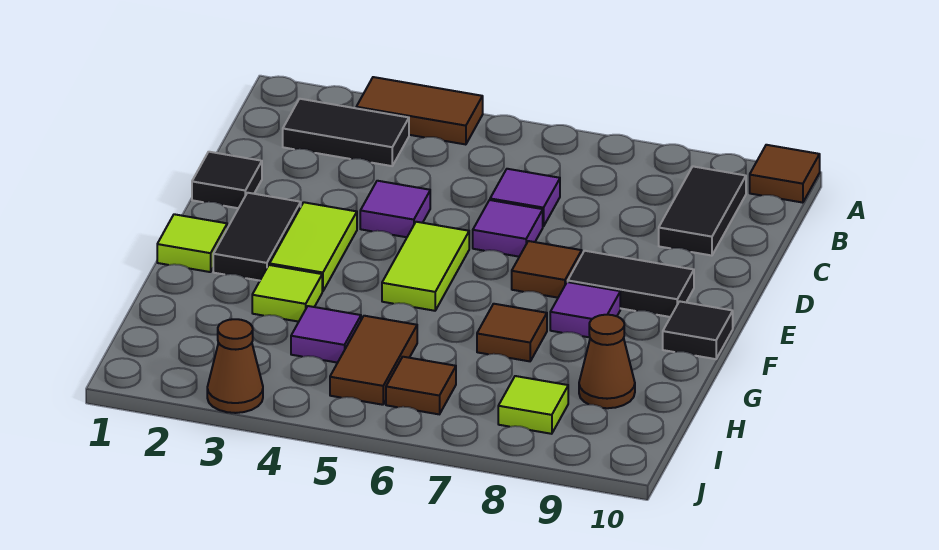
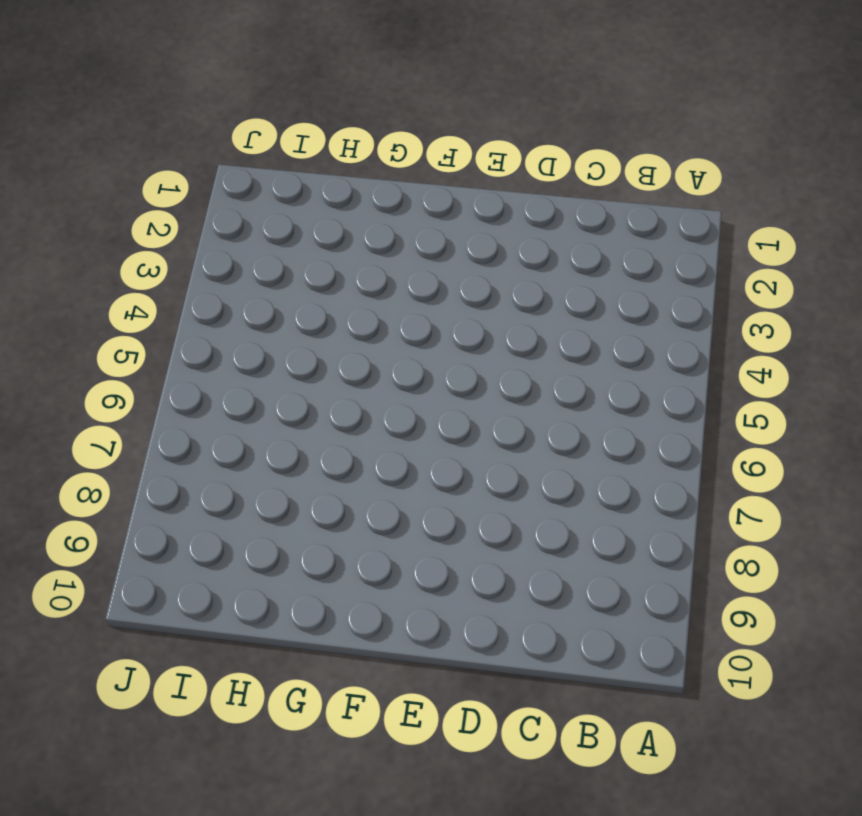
none -> brown tile A3:A4 level 1
none -> brown tile A10 level 1
none -> black tile B2:B3 level 1

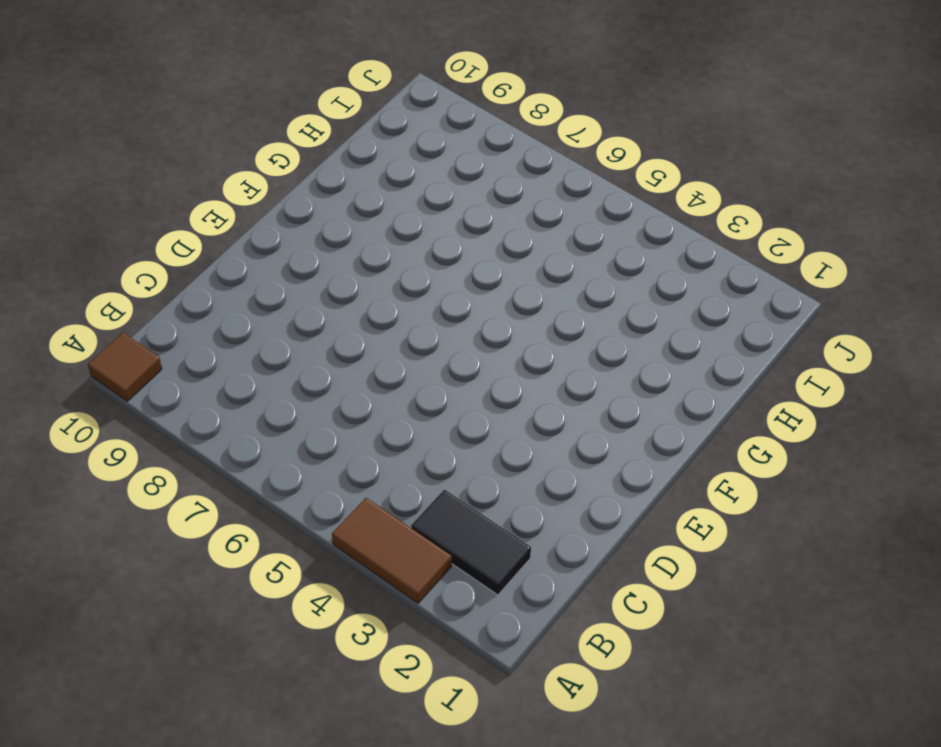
none -> black tile B9:C9 level 1
none -> purple tile C6 level 1
none -> black tile D1 level 1

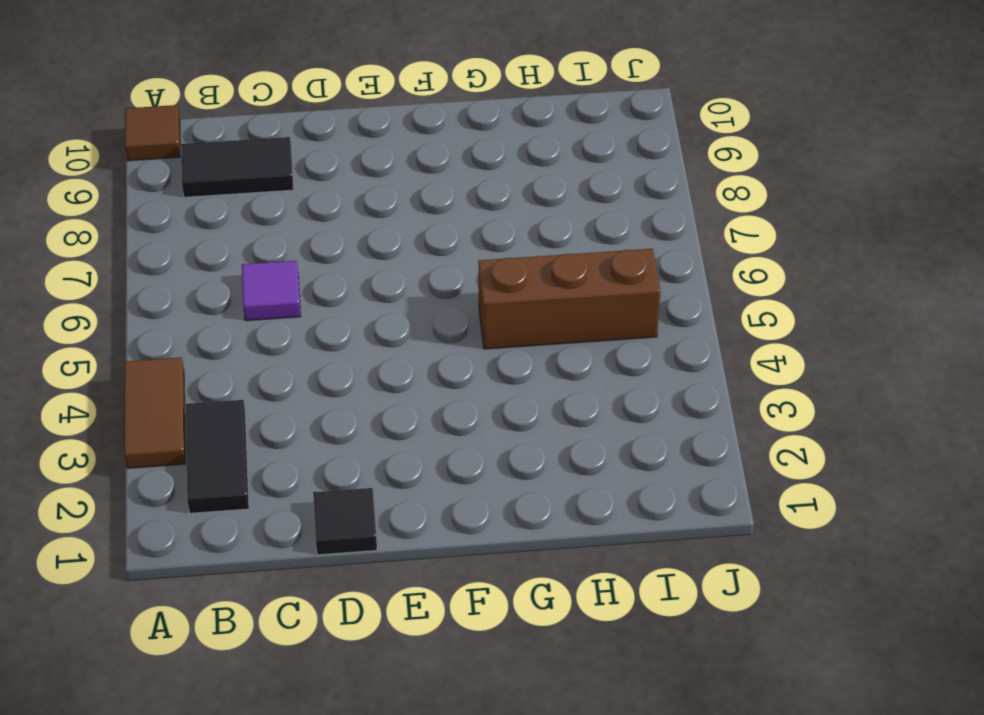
brown brick G5:I5 level 1 -> brown tile H5:I5 level 1
none -> purple tile D4 level 1
none -> purple tile D6 level 1
none -> black tile E2:F2 level 1

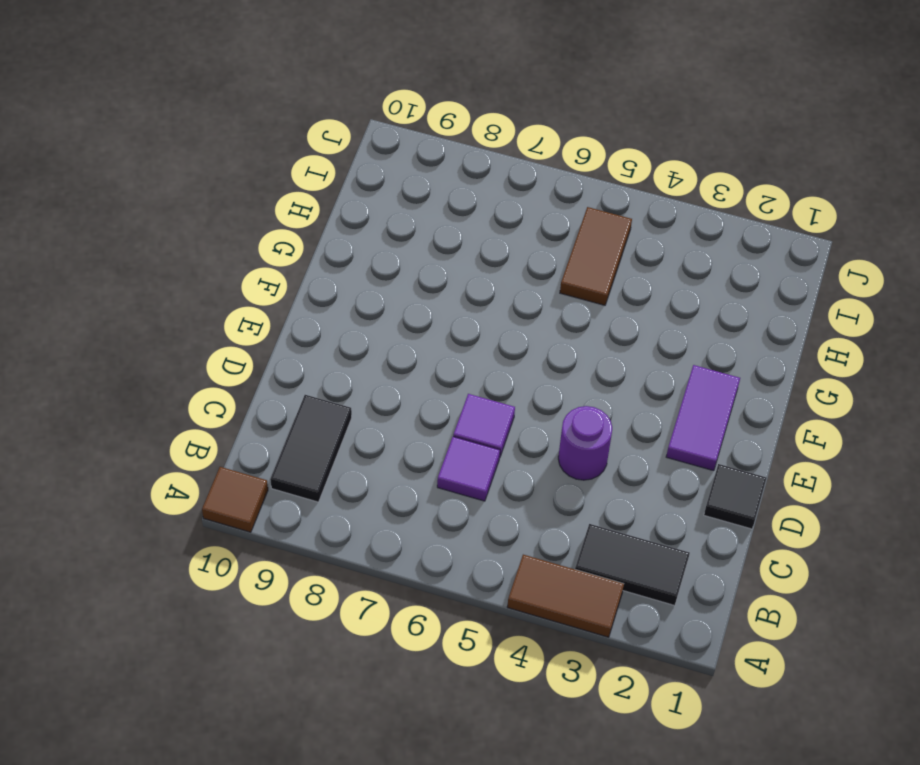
purple round brick D4 level 1 -> purple tile D4 level 1
purple tile E2:F2 level 1 -> black tile E2:F2 level 1
none -> lime tile E3:F3 level 1
none -> lime tile E5:F5 level 1
none -> brown tile E7 level 1

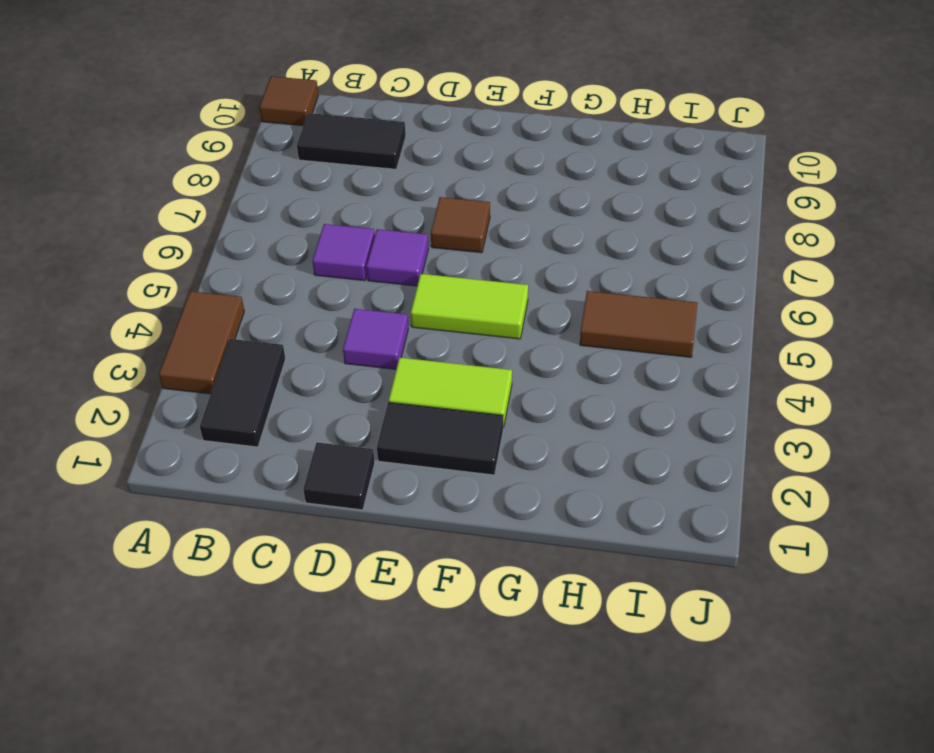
none -> black tile E8:E9 level 1
none -> lime tile F1 level 1
none -> purple tile F8 level 1

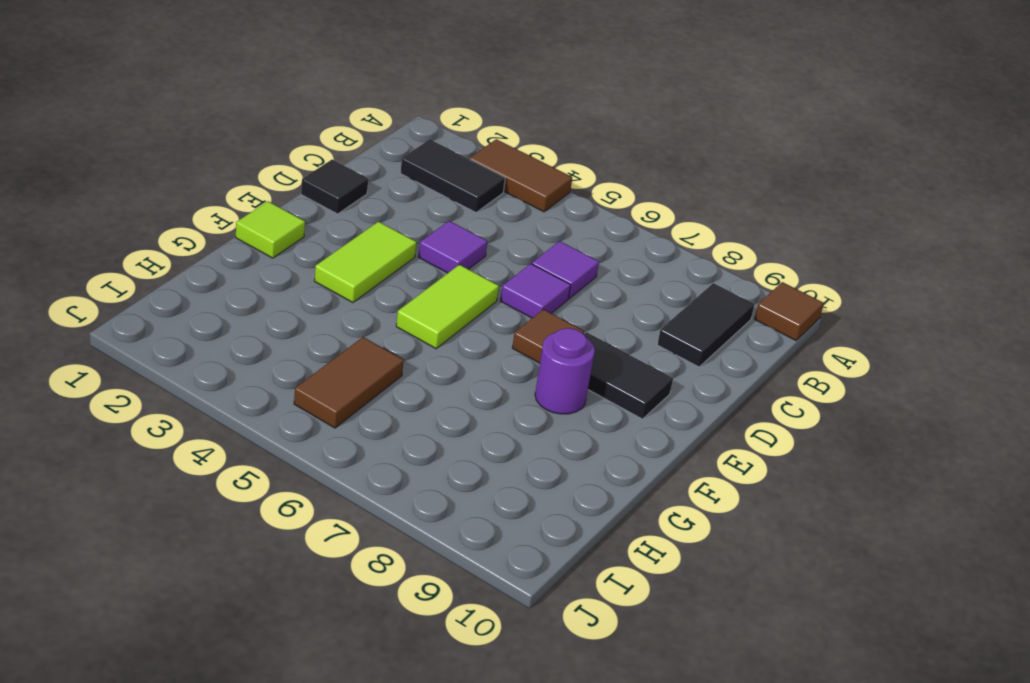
purple round brick F8 level 1 -> purple tile F8 level 1
none -> black tile E2:F2 level 1
none -> black tile F10 level 1
none -> lime tile G3 level 1

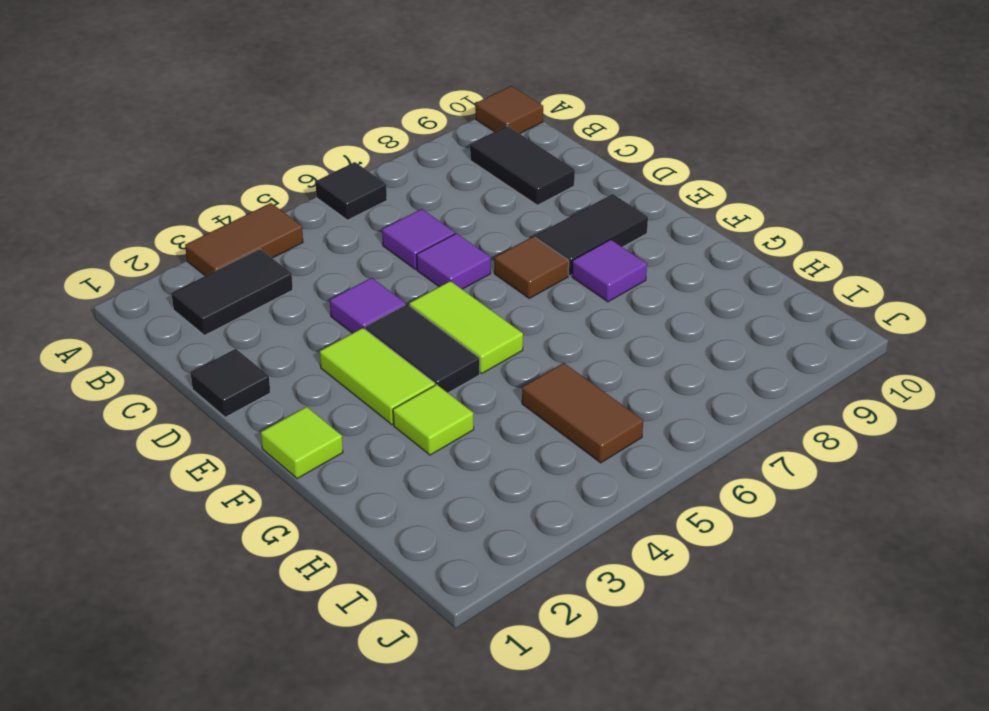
black tile A6 level 1 -> black tile F10 level 1
black tile E4:F4 level 1 -> black tile E2:F2 level 1
none -> brown tile G7 level 1
none -> purple tile H4 level 1
none -> brown cone H9 level 1

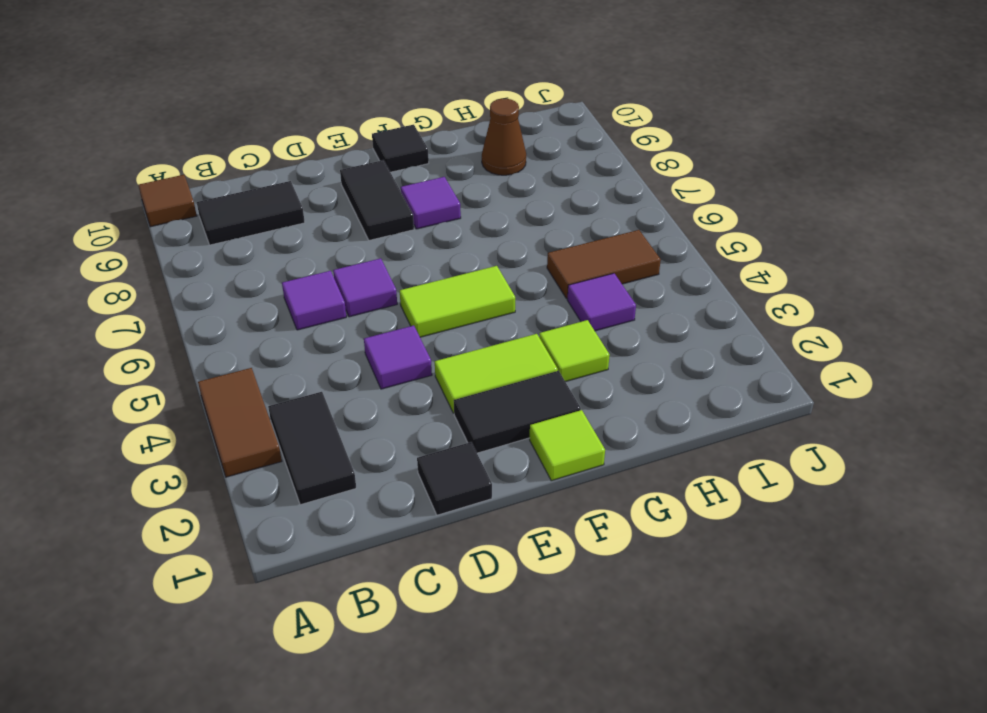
none -> brown tile E7 level 1
none -> brown tile G7 level 1
none -> brown tile I6 level 1

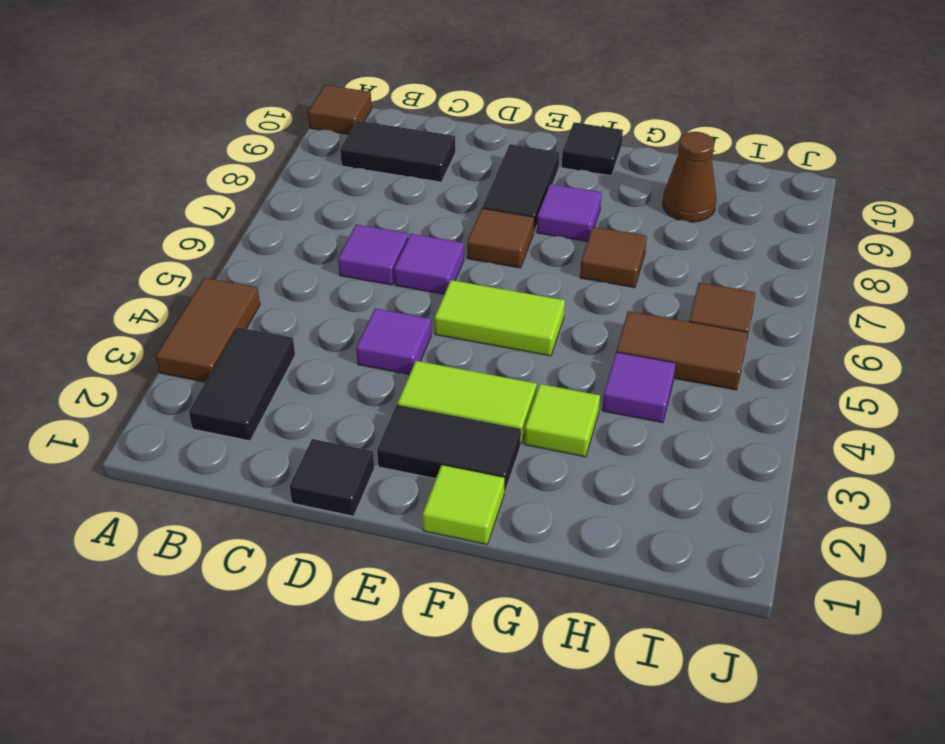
none -> lime tile I8 level 1
none -> brown cone J3 level 1

